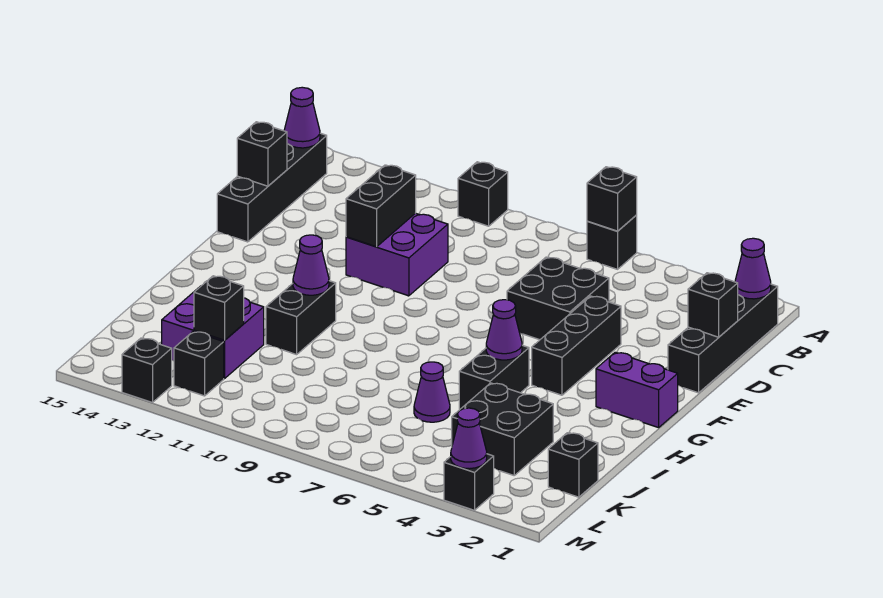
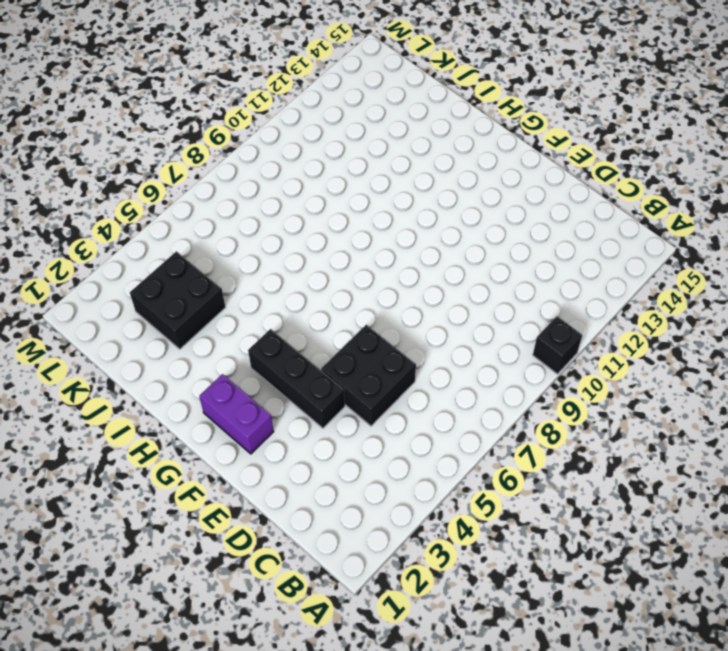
purple brick F2:G2 level 1 -> purple brick G1:G2 level 1
none -> black brick A6 level 1
none -> black brick B1:E1 level 1
none -> black brick B15:E15 level 1

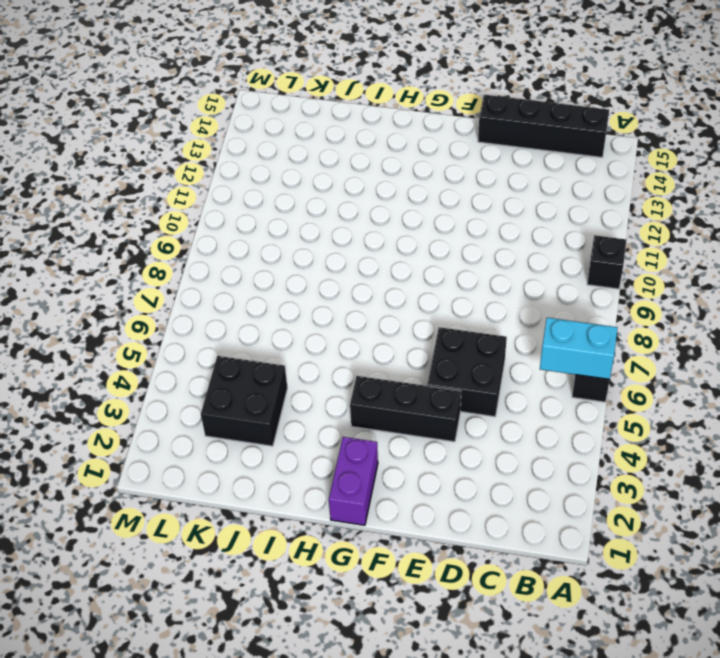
cyan brick A6:B6 level 2 -> black brick A6 level 2
none -> black brick B1:E1 level 1
none -> purple brick D10:E11 level 1
none -> black brick H5:I5 level 1

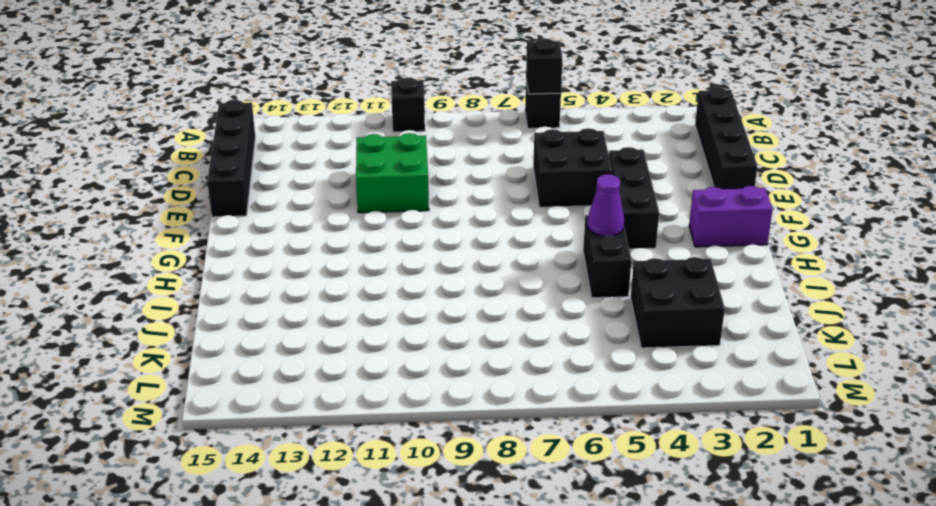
green brick D10:E11 level 1 -> purple brick D10:E11 level 1
none -> black brick H11:I11 level 1
none -> purple cone J6 level 1
none -> purple brick J12:K13 level 1

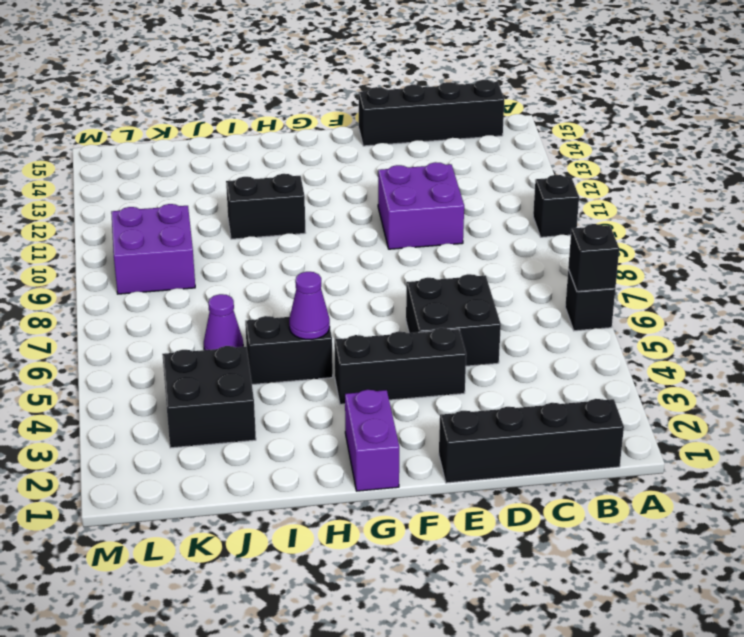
purple brick K9:L10 level 1 -> purple brick J12:K13 level 1
none -> black brick K1 level 1
none -> black brick L12 level 1
none -> black brick M3 level 1

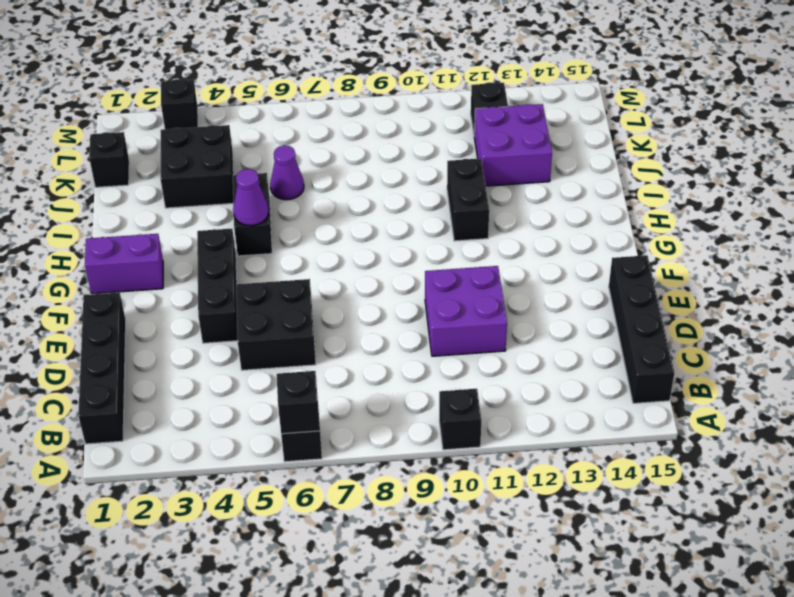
none -> black brick M13 level 1
none -> purple cone B1 level 2
none -> purple cone B15 level 2

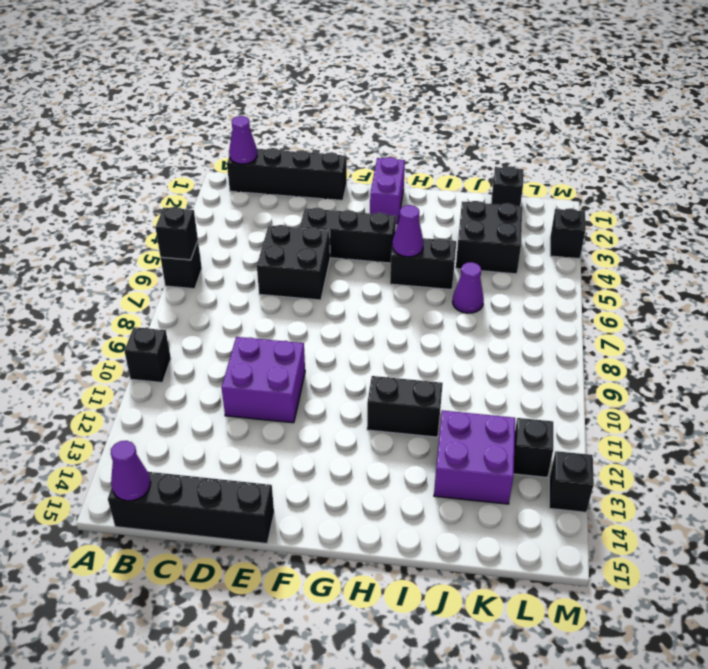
none -> black brick D1 level 2
none -> black brick D11:E11 level 2
none -> black brick D15 level 2

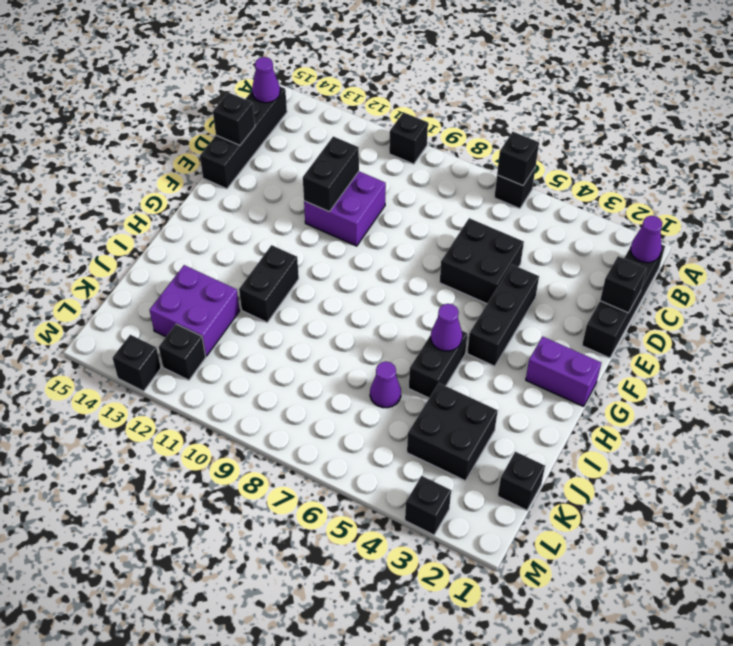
none -> purple cone H11 level 2
none -> black brick K12 level 2
none -> purple cone M3 level 2

